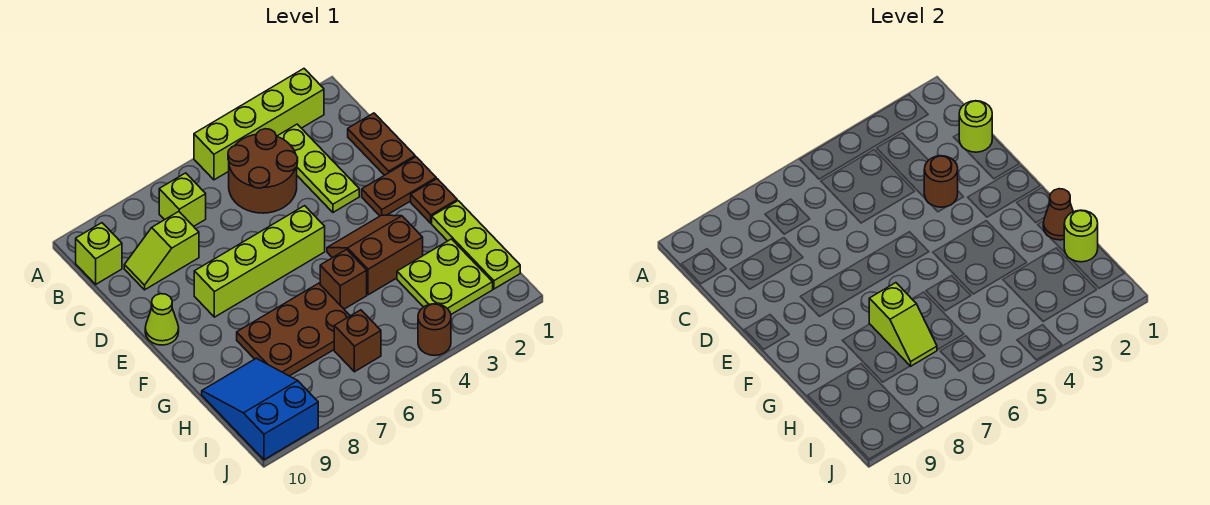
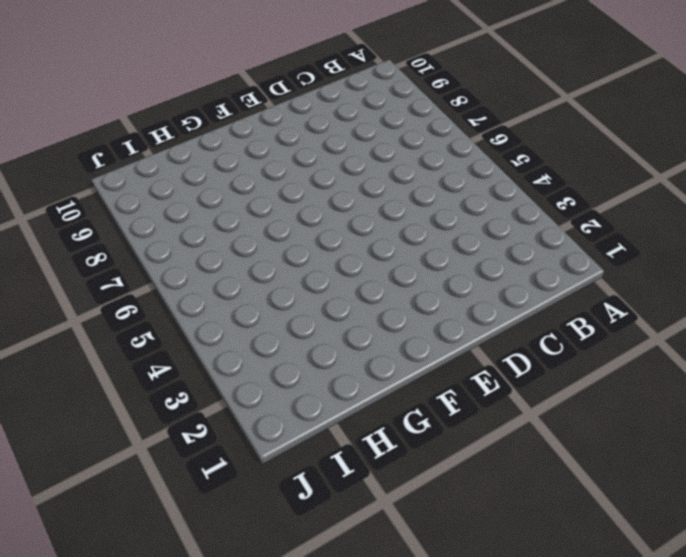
none -> lime brick A2:A5 level 1
none -> lime plate B3:D3 level 1
none -> brown round brick B4:C5 level 1

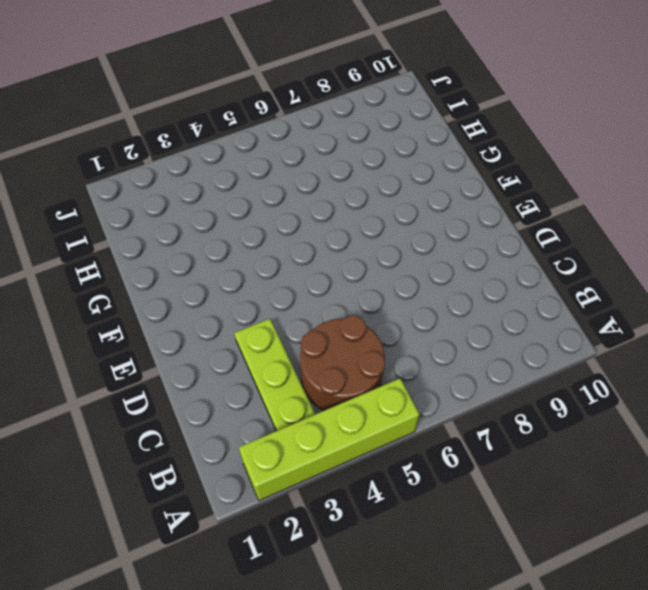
none -> lime brick B7 level 1
none -> lime brick B10 level 1
none -> brown plate C1:D1 level 1

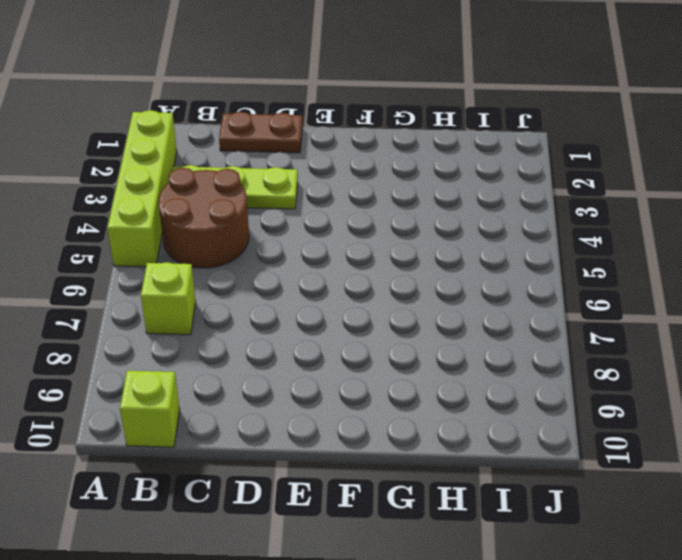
none -> lime slope C8:C9 level 1 top 8
none -> brown plate E1:E2 level 1
none -> lime brick E5:E8 level 1

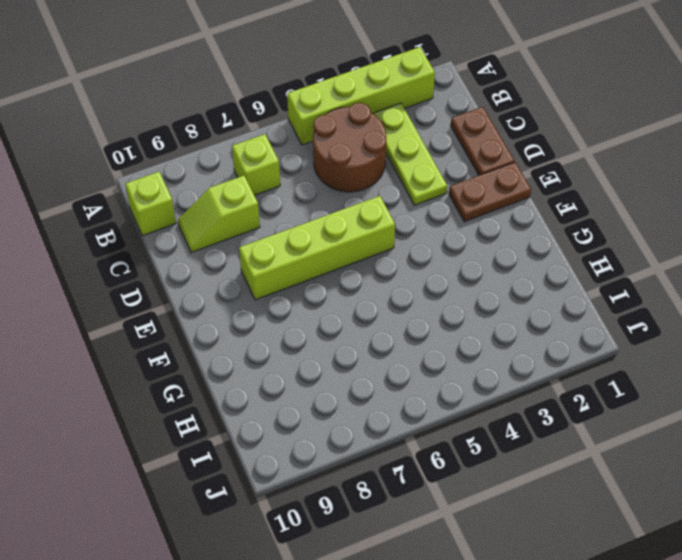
none -> lime cone E10 level 1
none -> brown plate F1 level 1
none -> brown slope F3:G4 level 1 top G

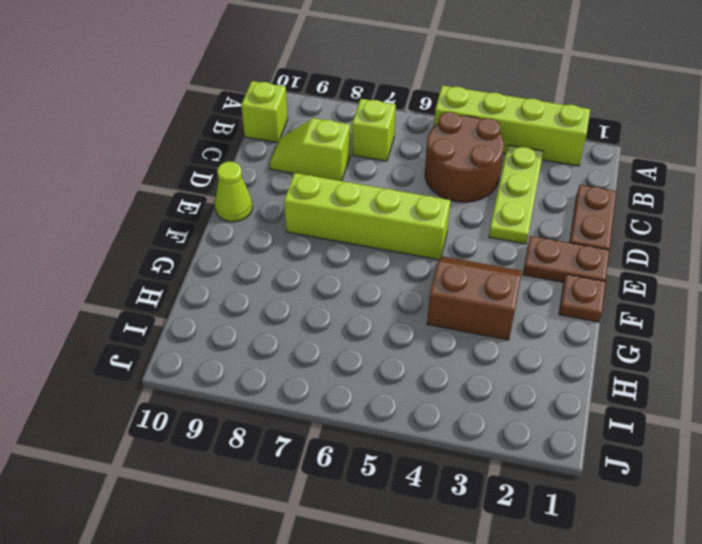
none -> lime plate G1:I1 level 1
none -> brown brick G5 level 1
none -> brown plate G6:H8 level 1

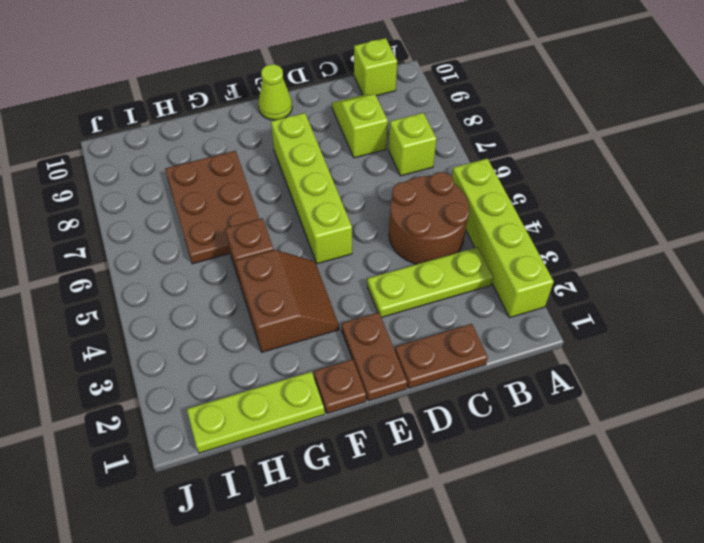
none -> lime plate H2:I3 level 1
none -> blue slope H9:J10 level 1 top J
none -> brown brick I6 level 1

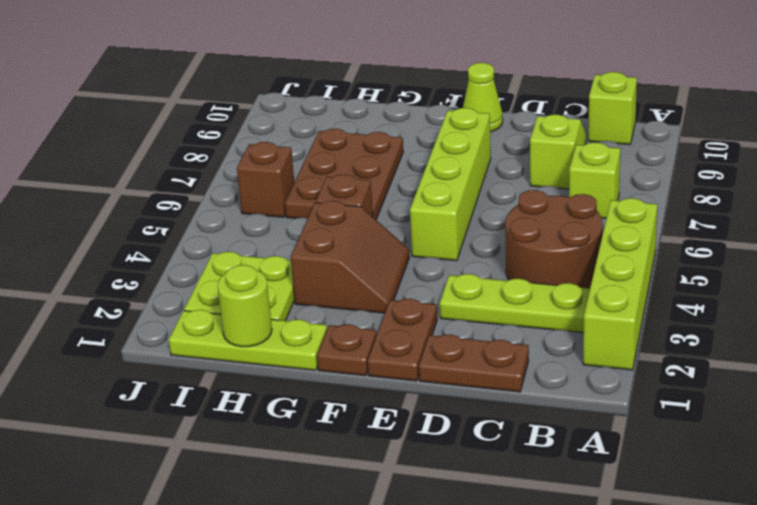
none -> blue slope H9:J10 level 1 top J
none -> brown round brick J4 level 1
none -> lime round brick C1 level 2

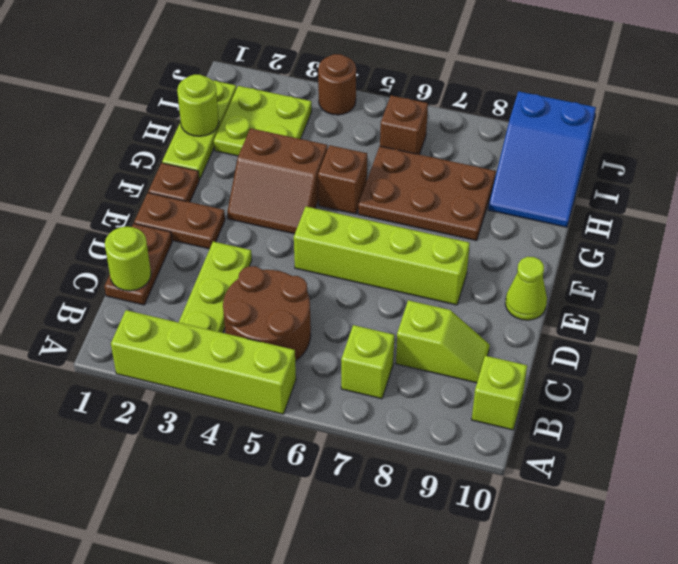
none -> brown round brick D3 level 2
none -> brown cone G1 level 2
none -> lime slope G7:H7 level 2 top G

